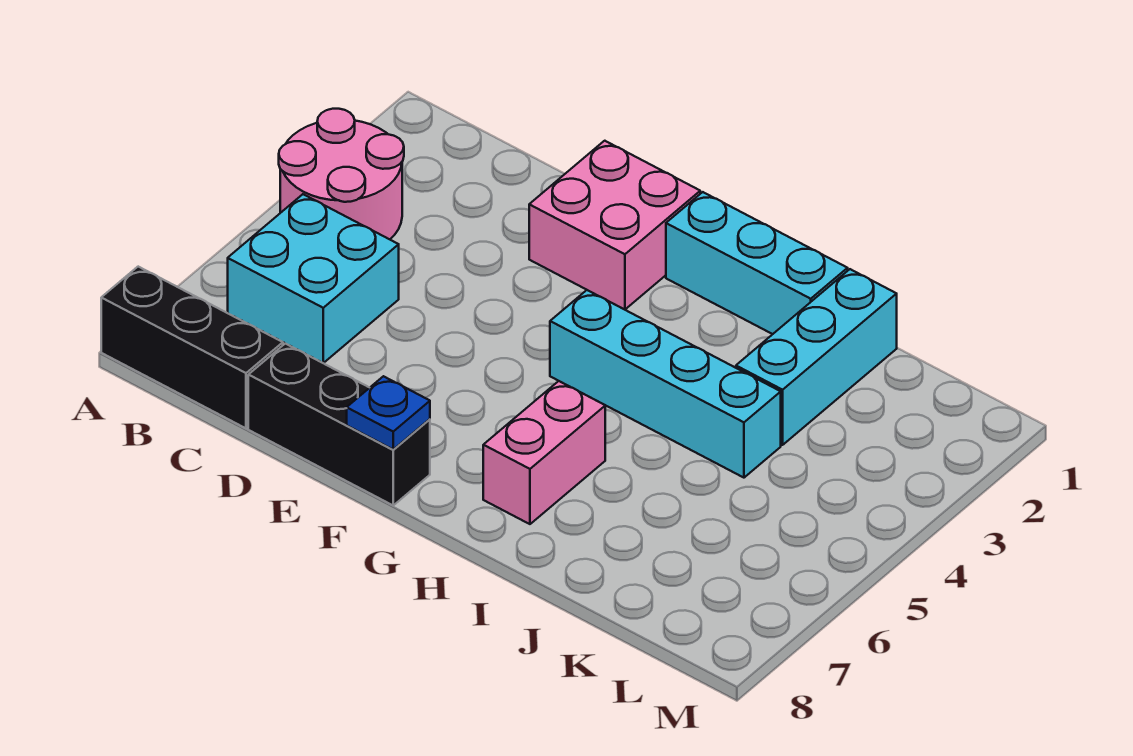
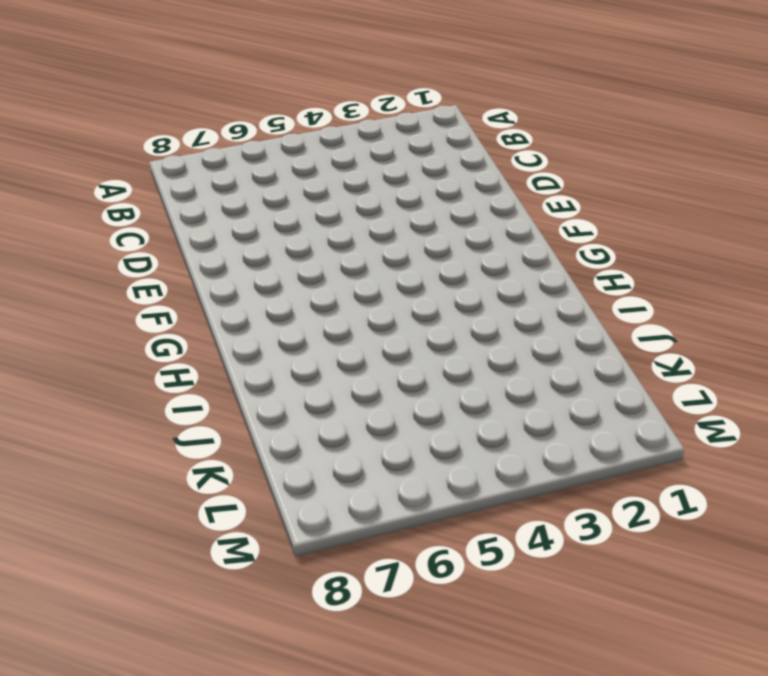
none -> pink round brick A3:B4 level 1
none -> black brick A8:C8 level 1

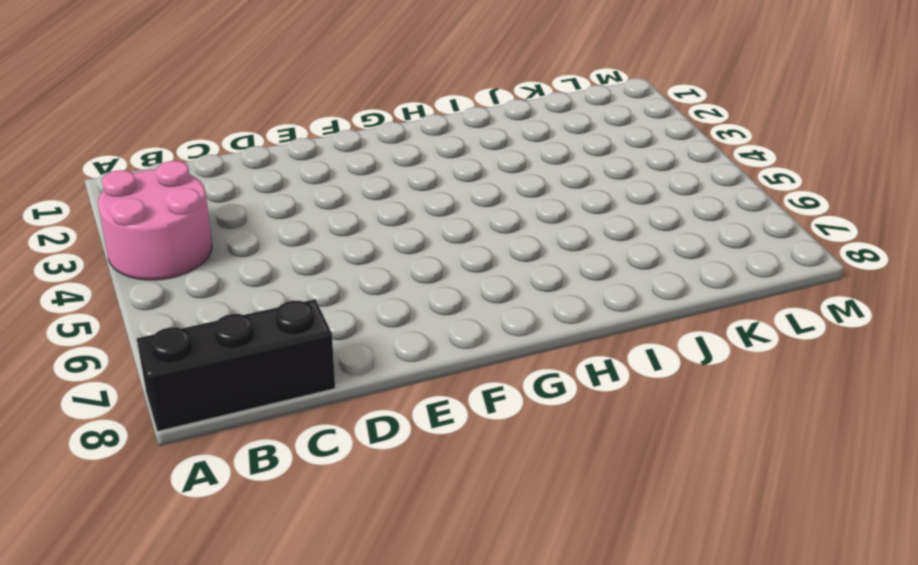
none -> cyan brick B5:C6 level 1
none -> black brick D8:F8 level 1

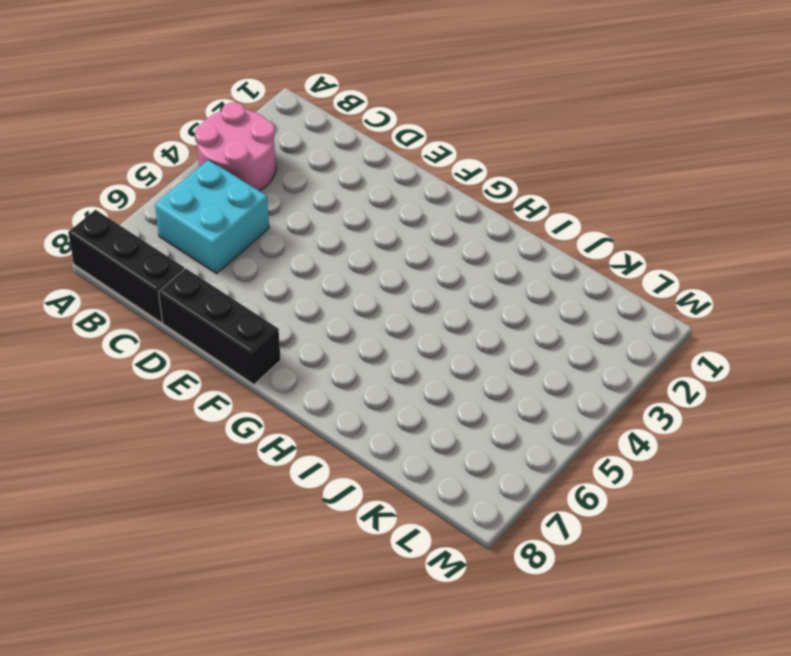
none -> pink brick E1:F2 level 1
none -> cyan brick G1:I1 level 1

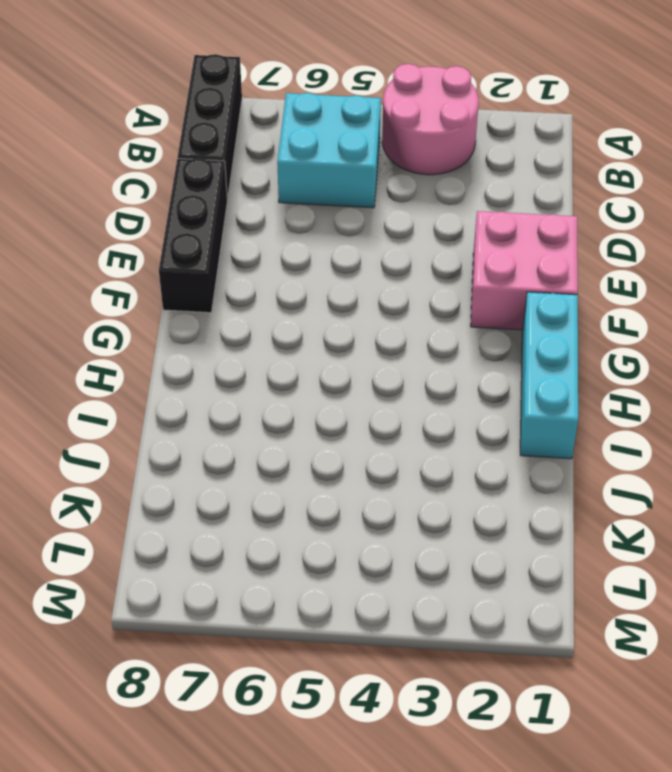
none -> cyan brick G4:J4 level 1
none -> pink brick H6:H7 level 1

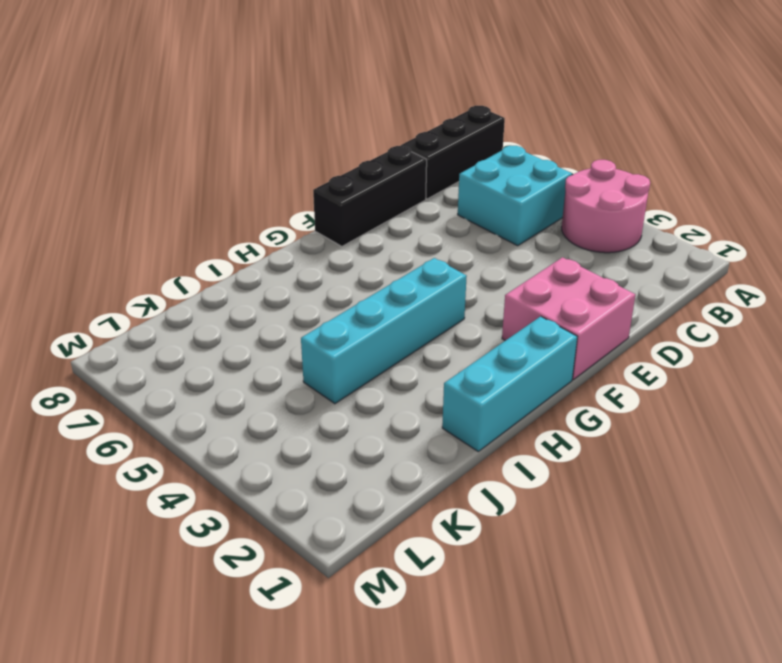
none -> pink brick H6:H7 level 1
none -> cyan brick J1:J3 level 1

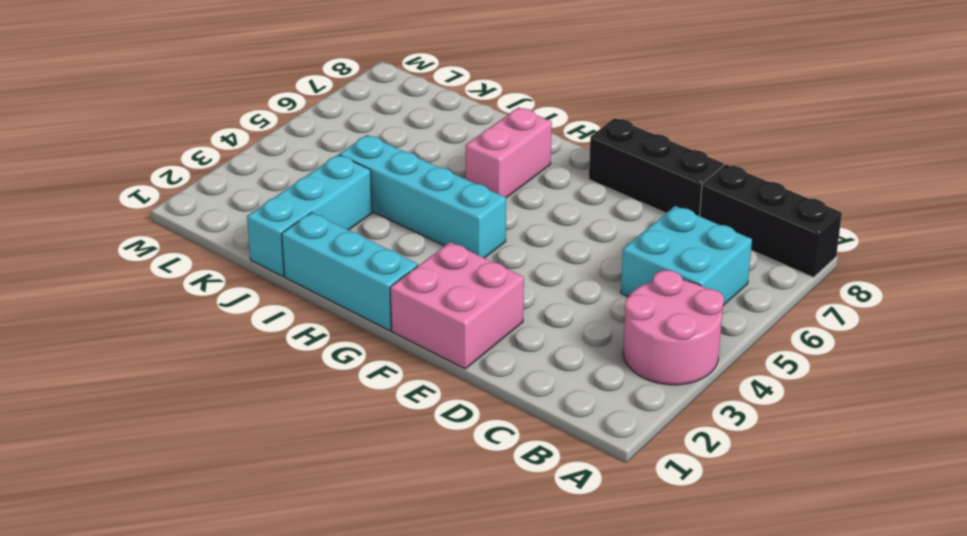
none -> blue plate F8 level 2

